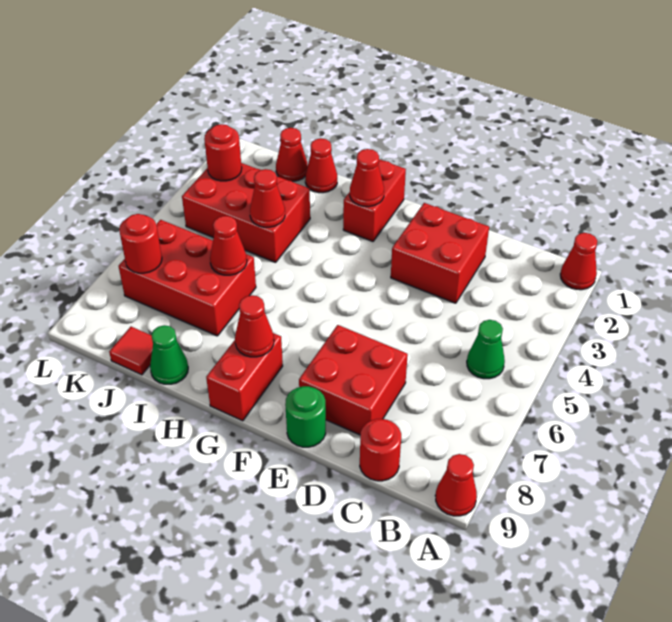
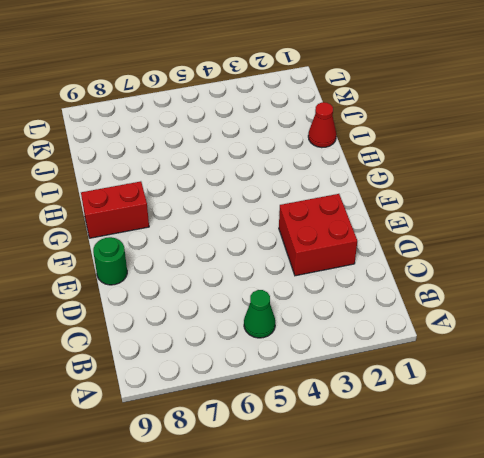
none -> red cone A1 level 1
none -> red cone A9 level 1
none -> red round brick C9 level 1

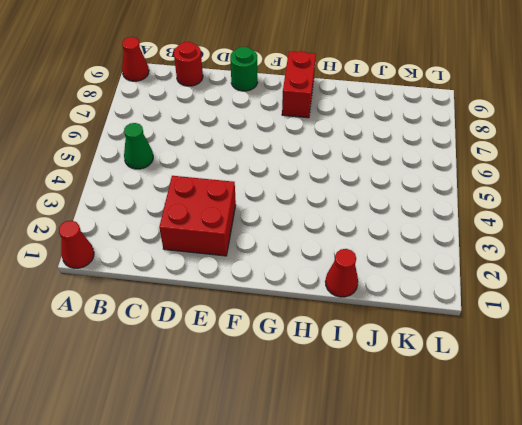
none -> red brick D7:E8 level 1
none -> red brick G1:G2 level 1
none -> red brick I3:K4 level 1

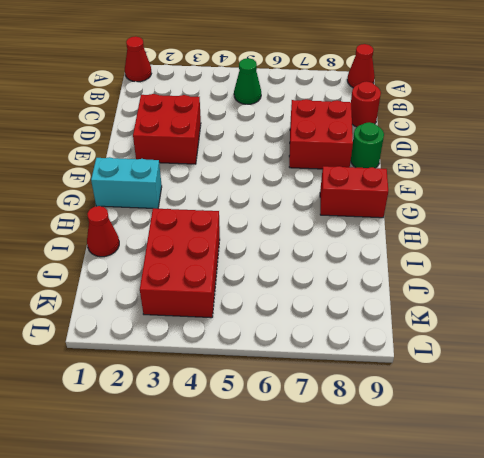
cyan brick G1:G2 level 1 -> red brick G1:G2 level 1
none -> red brick I6:K7 level 1
none -> green cone I9 level 1
none -> red cone J1 level 1

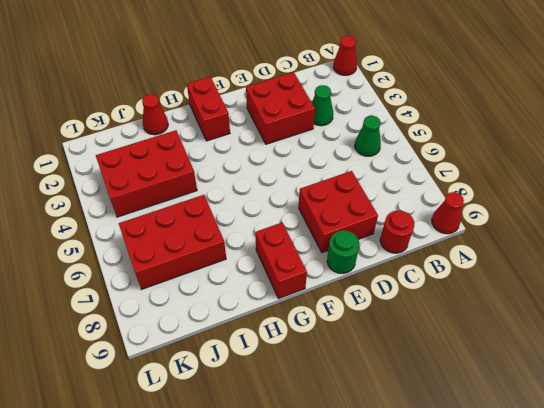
green cone C3 level 1 -> green cone I9 level 1
none -> red cone J1 level 1
none -> red tile J9 level 1
none -> red cone G2 level 2

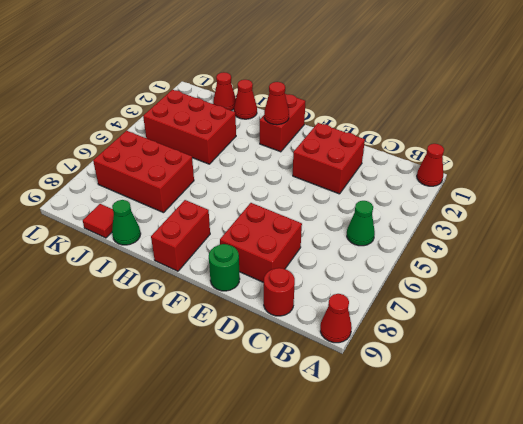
none -> red cone G8 level 2
none -> red cone I4 level 2
none -> red cone I6 level 2

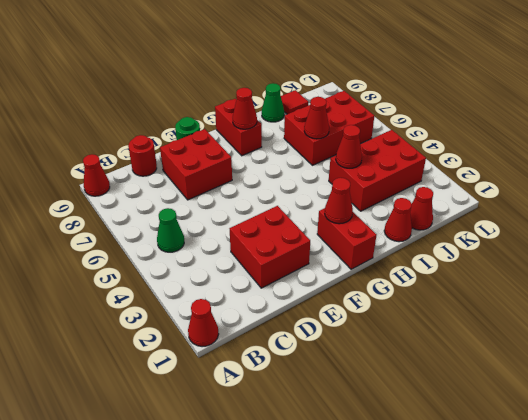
none -> red round brick K3 level 2
none -> red round brick K7 level 2

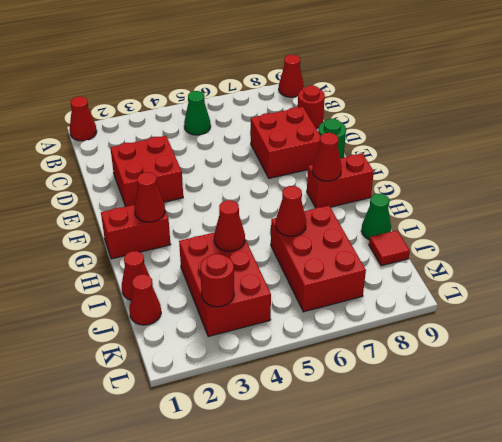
none -> red round brick K7 level 2

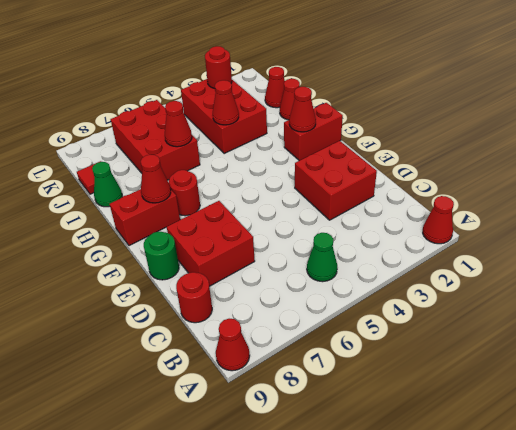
red round brick G7 level 1 -> red round brick K7 level 2

